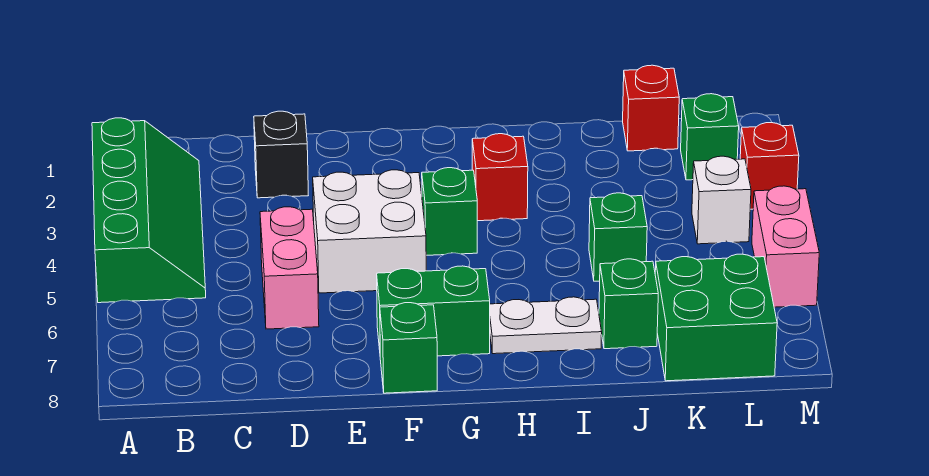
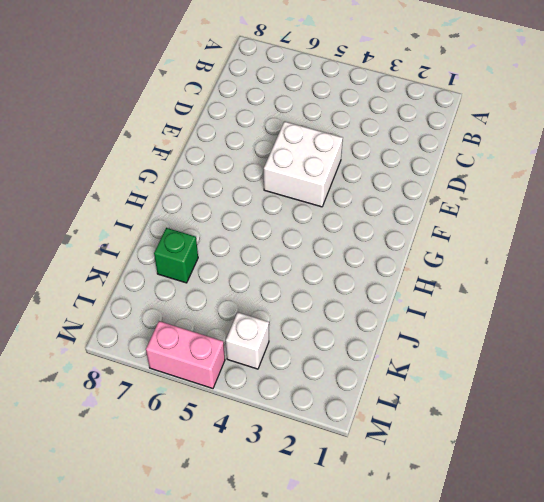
none -> green slope A2:B5 level 1 top A
none -> black brick D2 level 1
none -> pink brick D5:D6 level 1

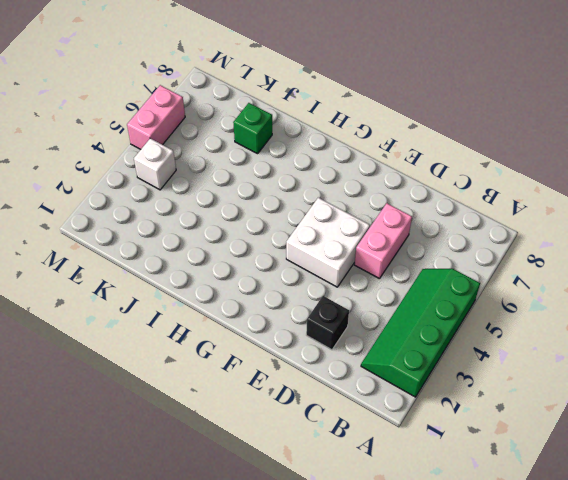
none -> green brick F7:G7 level 1
none -> green brick F8 level 1
none -> green brick G4 level 1

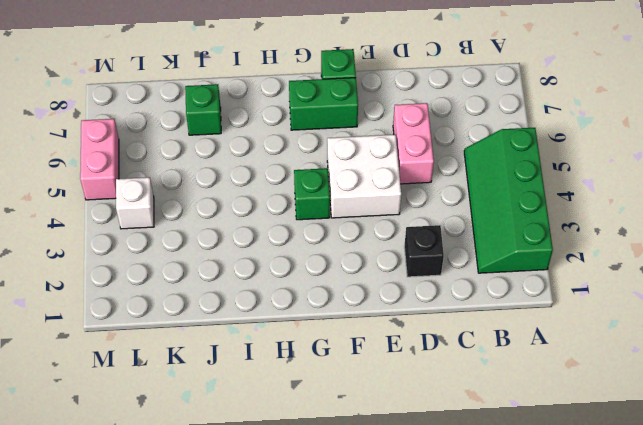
none -> red brick H3 level 1
none -> white plate H7:I7 level 1
none -> green brick J5 level 1

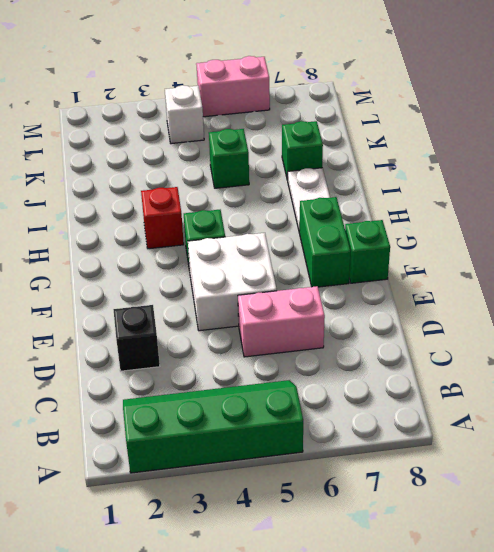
none -> red brick K1 level 1
none -> green brick K7:L8 level 1
none -> green brick L2 level 1

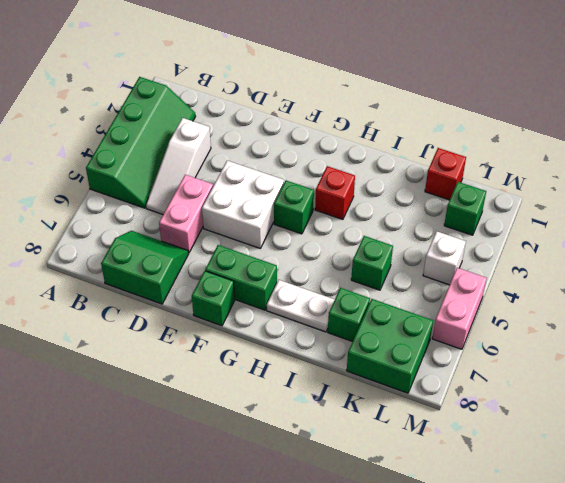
white slope C3:C5 level 1 top 3 -> none
green slope C7:D8 level 1 top 8 -> none
none -> black brick D2 level 1
none -> red brick M3 level 1

